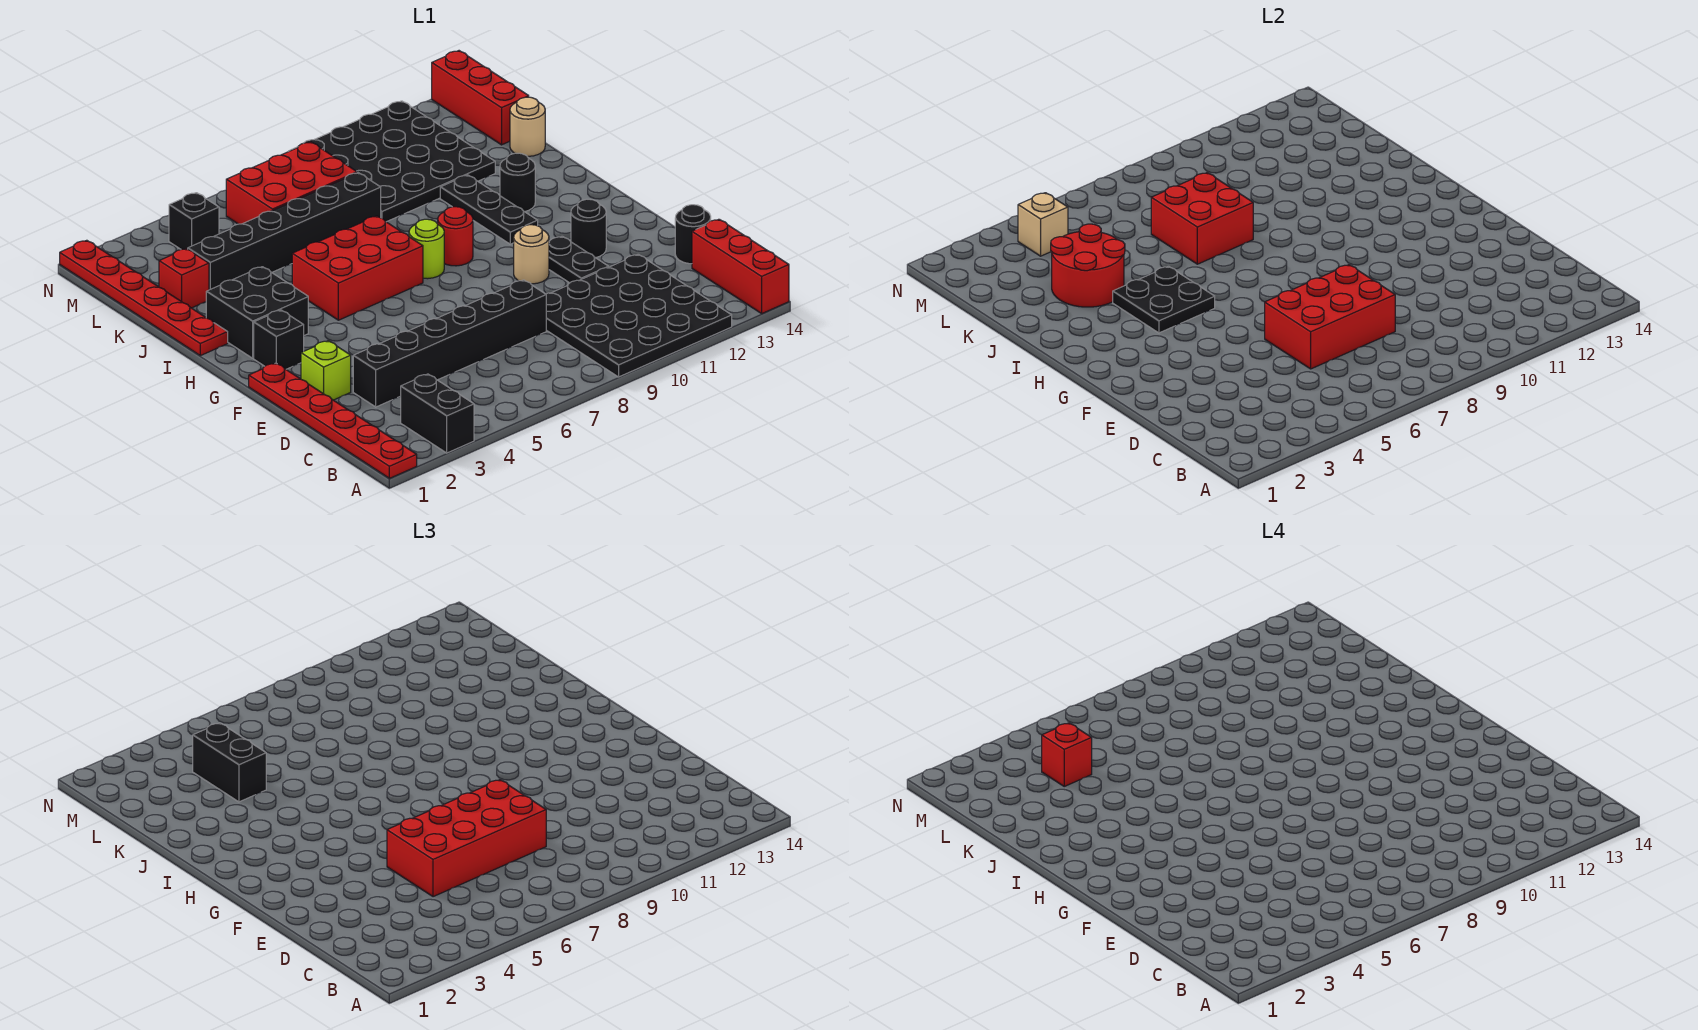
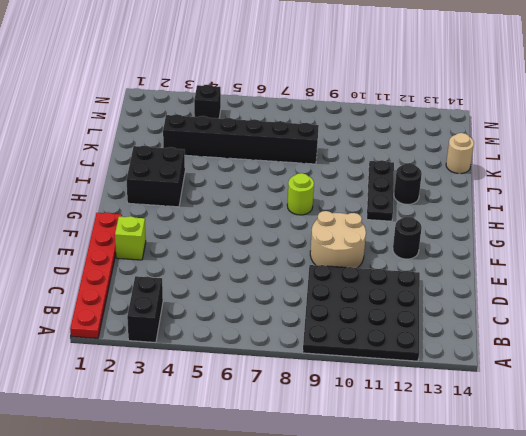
tan round brick E9:F10 level 1 -> tan round brick F10 level 1
none -> red brick A14:C14 level 1
none -> black brick D3:D8 level 1
none -> black round brick D14 level 1
none -> black plate E11:F11 level 1

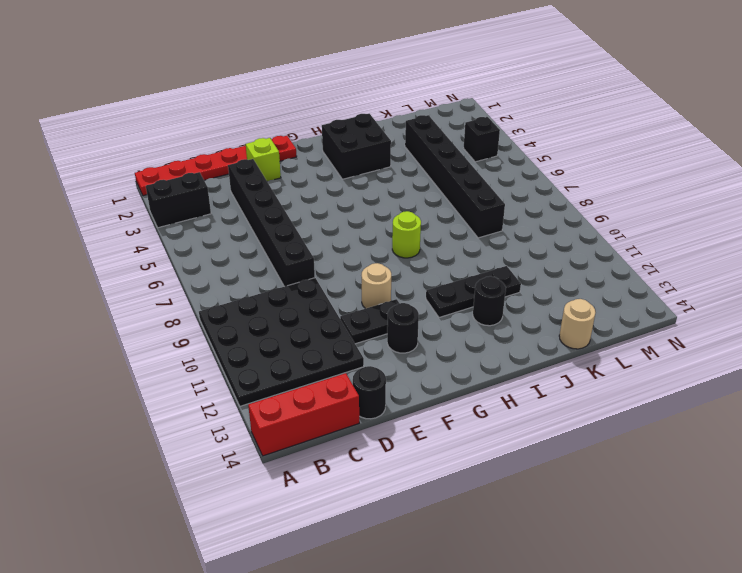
none -> black brick G2 level 1
none -> red brick H5:I7 level 1
none -> red round brick H9 level 1
none -> red plate I1:N1 level 1

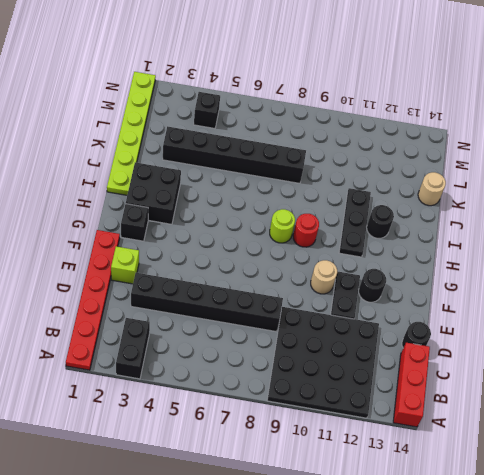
lime plate I1:N1 level 1 -> red plate I1:N1 level 1
none -> red brick H5:I7 level 1
none -> red brick K2 level 1
none -> black plate K9:N12 level 1
none -> red brick L6:M8 level 1

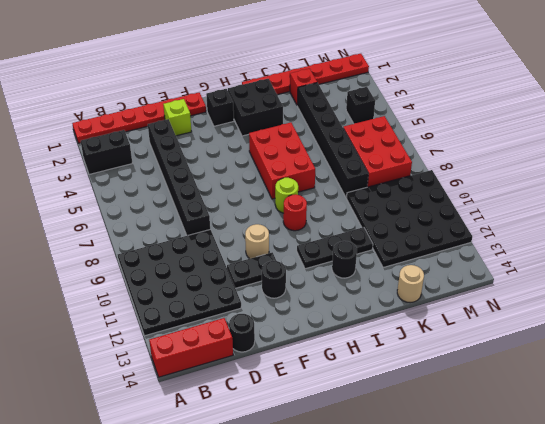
none -> red brick L14:N14 level 1
none -> red brick D6:E8 level 2
none -> black plate H4:I5 level 2
none -> red round brick J3:K4 level 2

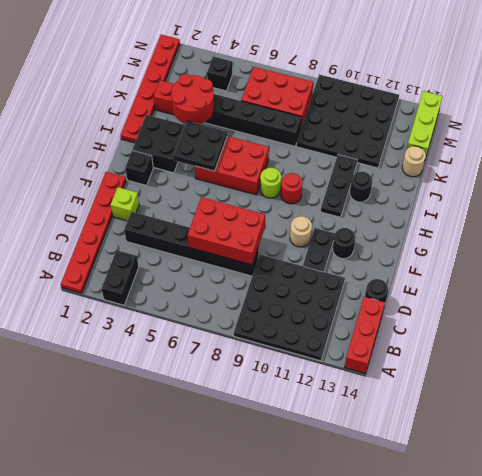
lime brick L14:N14 level 1 -> red brick L14:N14 level 1
none -> red brick J7:K8 level 2
none -> tan brick M4 level 2
none -> red brick D5:E8 level 3
none -> black brick K4:L4 level 3

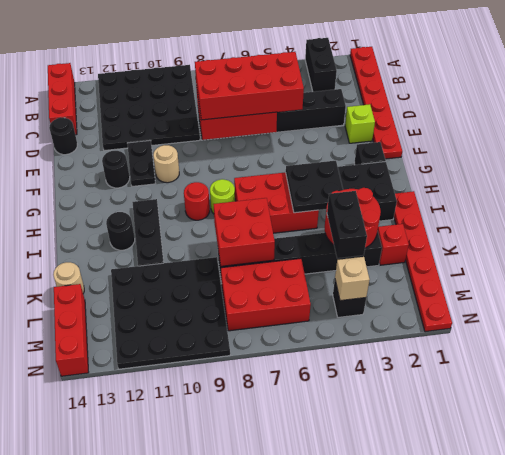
none -> red brick L4 level 4

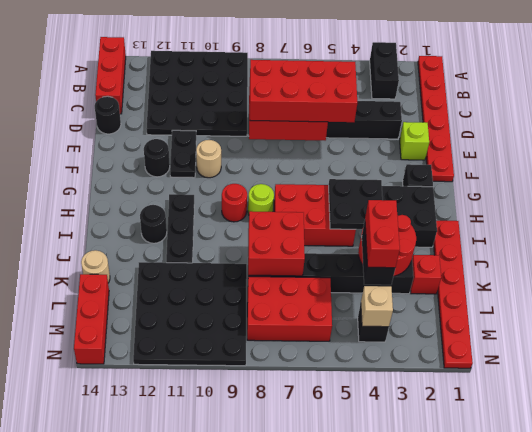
red brick K4:L4 level 4 -> red brick L4 level 4

